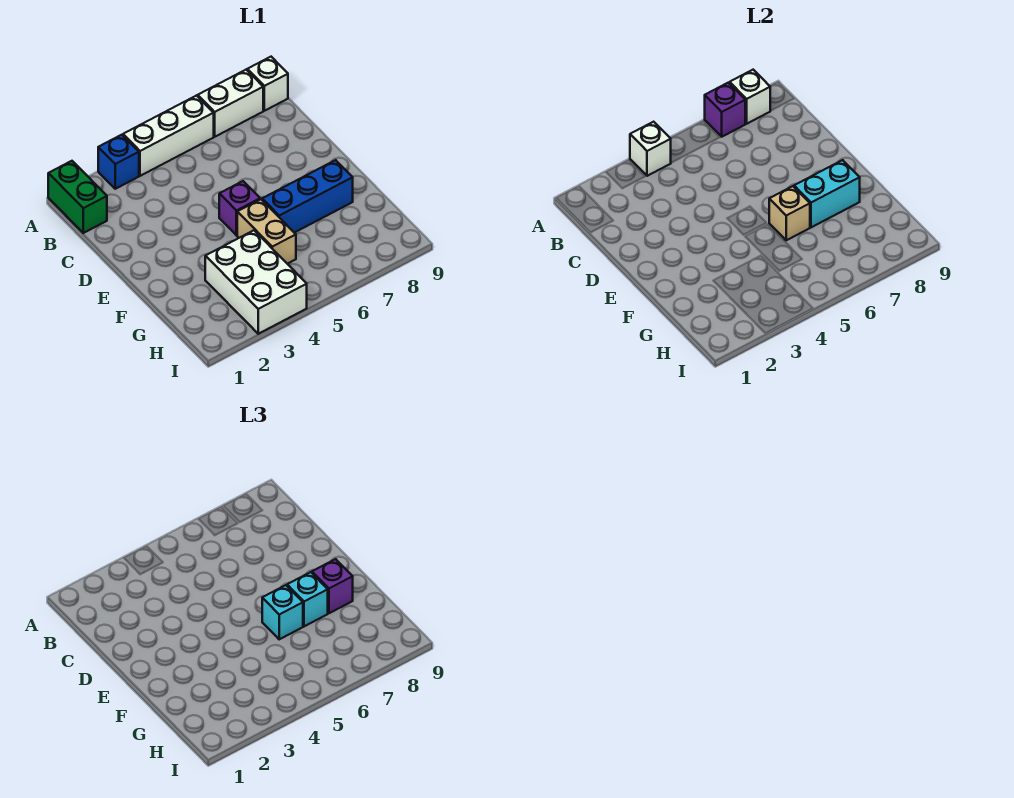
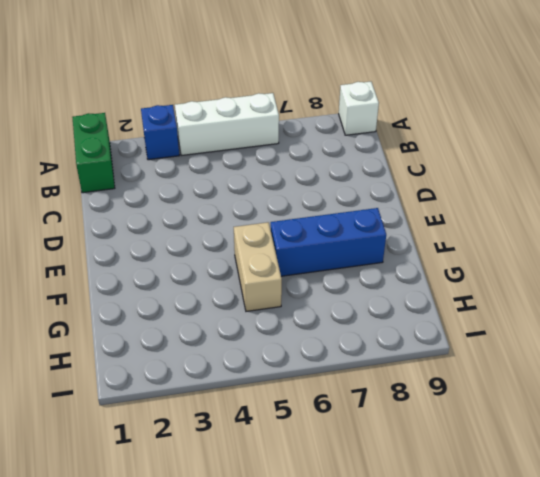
none -> white brick A7:A8 level 1
none -> purple brick E5 level 1
none -> white brick G3:I4 level 1

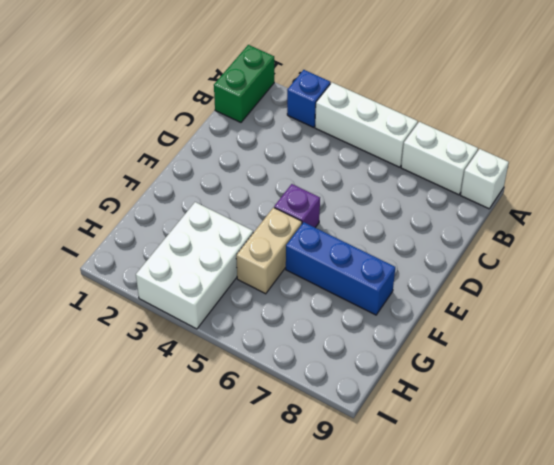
none -> white brick A4 level 2
none -> purple brick A7 level 2
none -> white brick A8 level 2

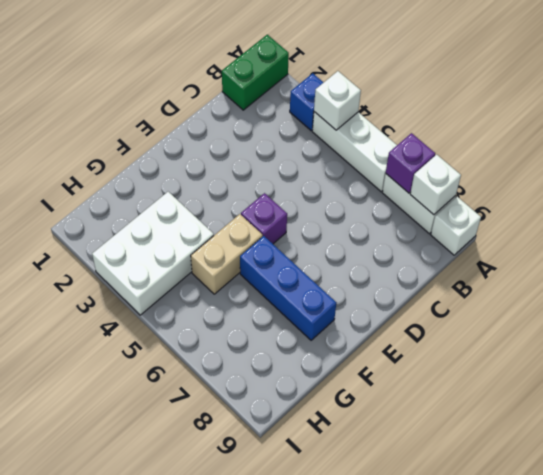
none -> tan brick F6 level 2
none -> cyan brick F7:F8 level 2
none -> cyan brick F6 level 3

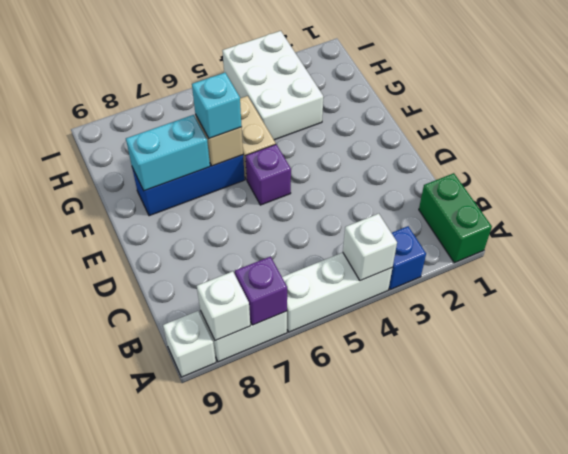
none -> cyan brick F7 level 3
none -> purple brick F8 level 3

